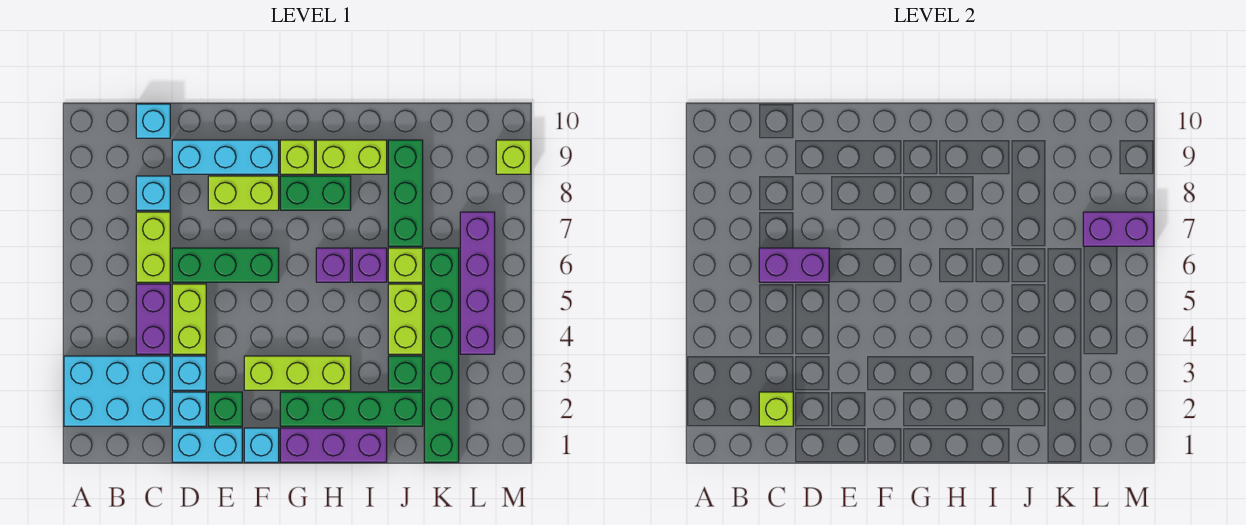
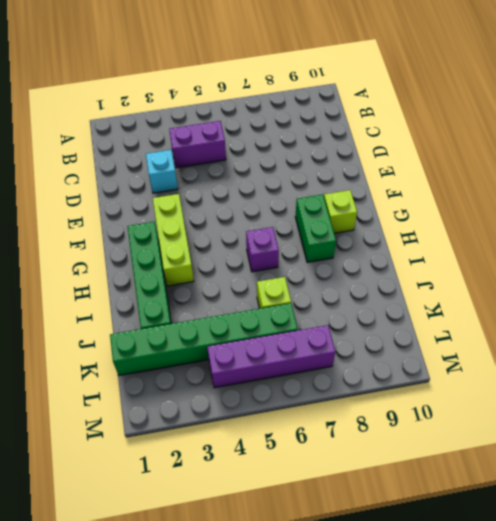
none -> cyan brick A2:C3 level 1
none -> lime brick C6:C7 level 1
none -> cyan brick C8 level 1
none -> cyan brick C10 level 1

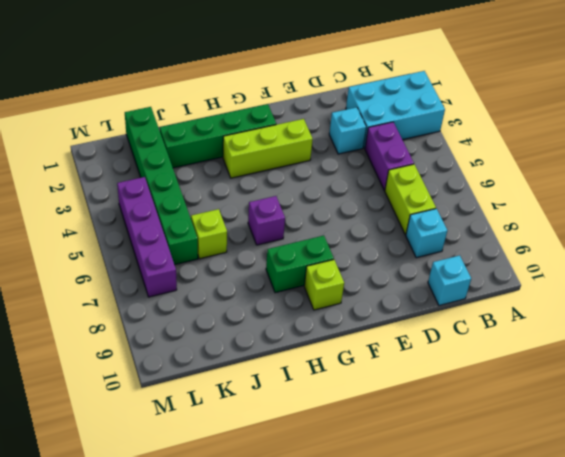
none -> cyan brick D1:E1 level 1
none -> cyan brick D2 level 1
none -> lime brick D4:D5 level 1
none -> green brick D6:F6 level 1

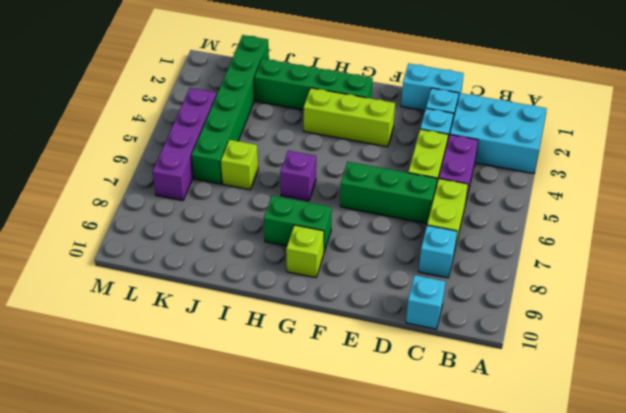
none -> cyan brick D9:F9 level 1
none -> green brick E2 level 1
none -> lime brick E8:F8 level 1
none -> cyan brick F1 level 1

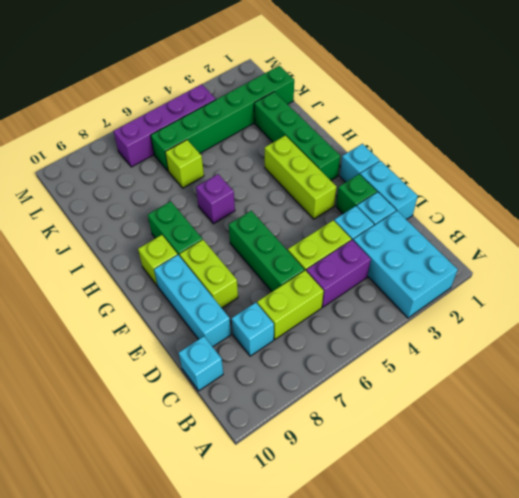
none -> purple brick G1:I1 level 1
none -> lime brick H9:I9 level 1
none -> purple brick I6 level 1
none -> green brick J3 level 1

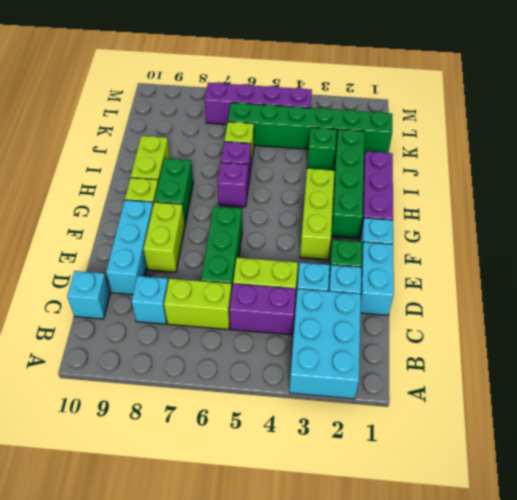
none -> lime brick J4:J5 level 1
none -> green brick J7:J9 level 1
none -> lime brick M9 level 1
none -> lime brick C2 level 2

